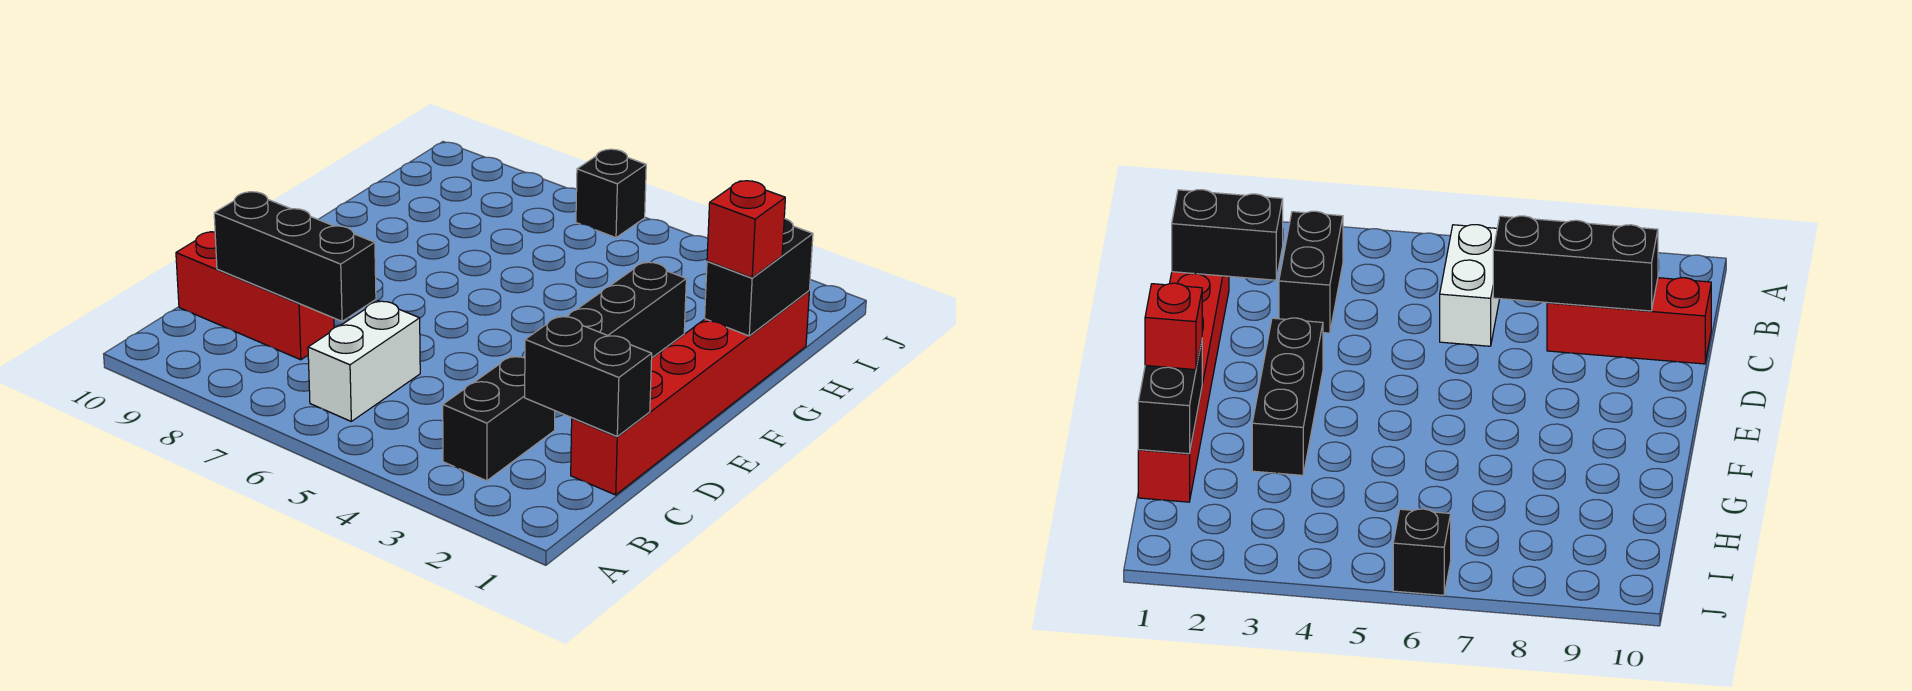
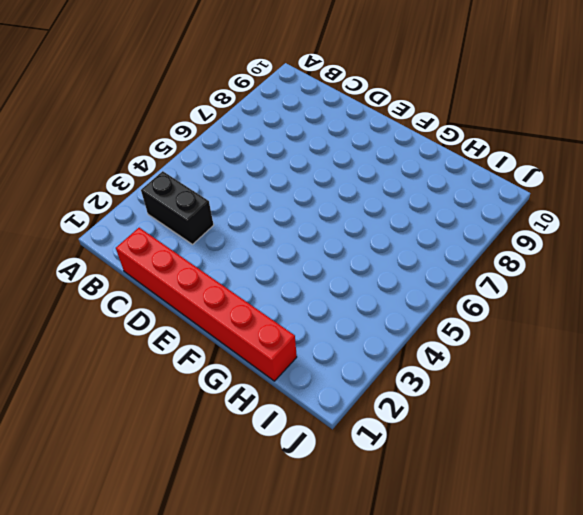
none -> white brick B6:C6 level 1
none -> red brick C8:C10 level 1

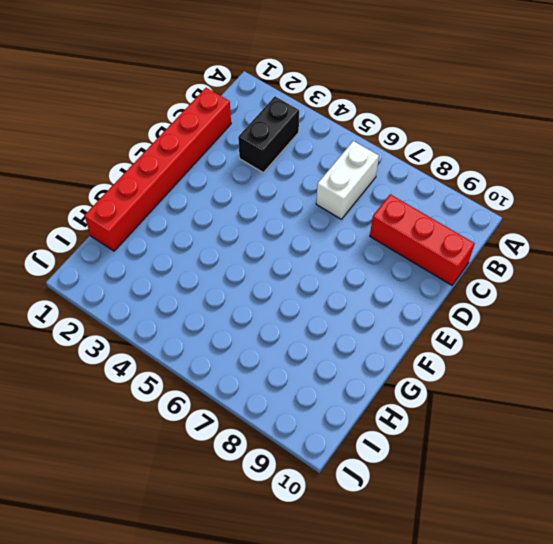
none -> black brick E3:G3 level 1
none -> black brick J6 level 1

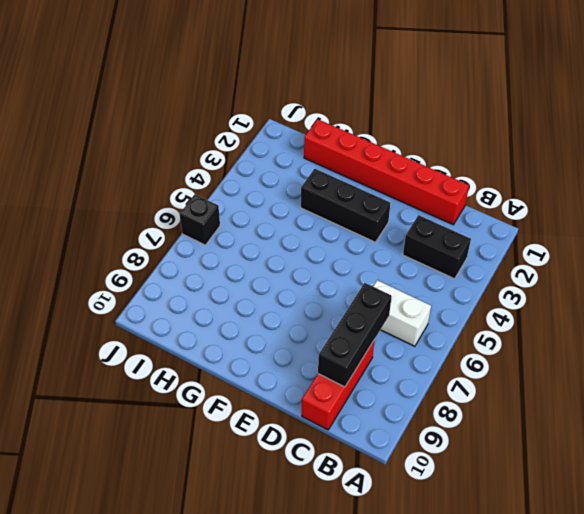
none -> black brick C1:C2 level 2
none -> black brick G1:H1 level 2

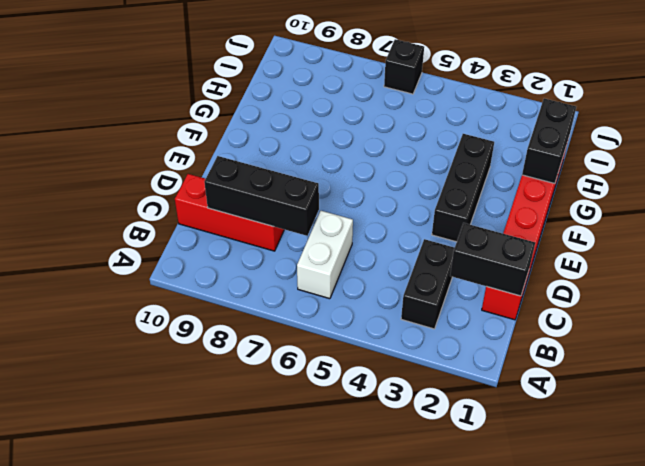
none -> red brick G1 level 3

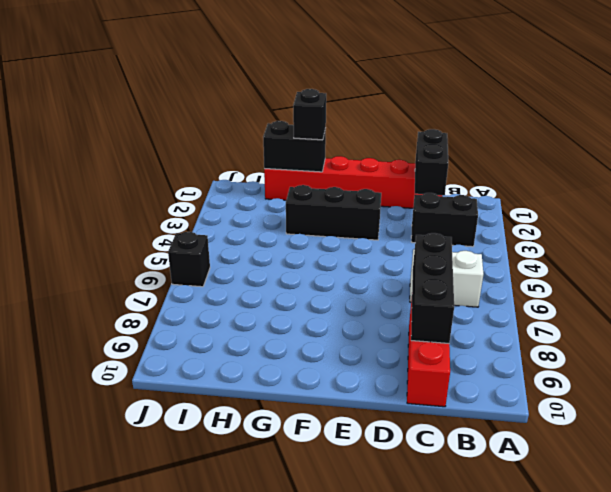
black brick G1 level 3 -> red brick G1 level 3

